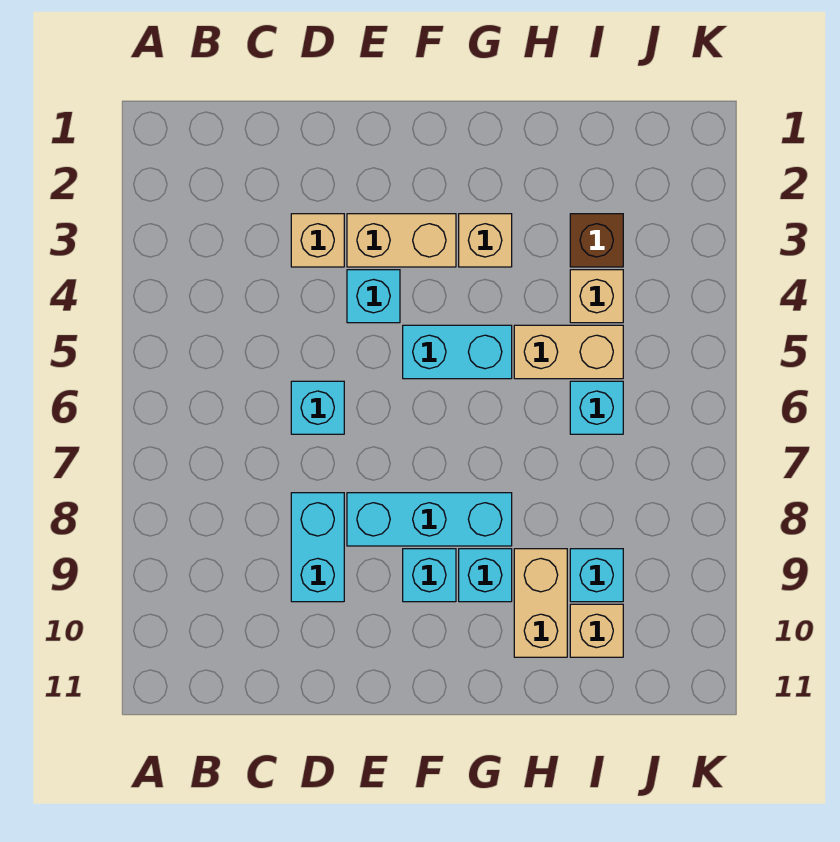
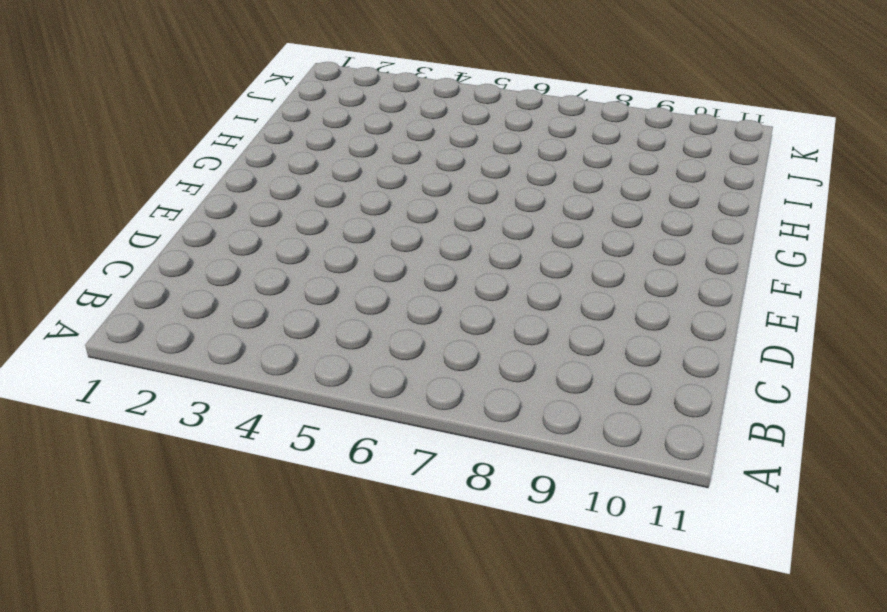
none -> tan brick D3 level 1
none -> cyan brick D6 level 1
none -> cyan brick D8:D9 level 1

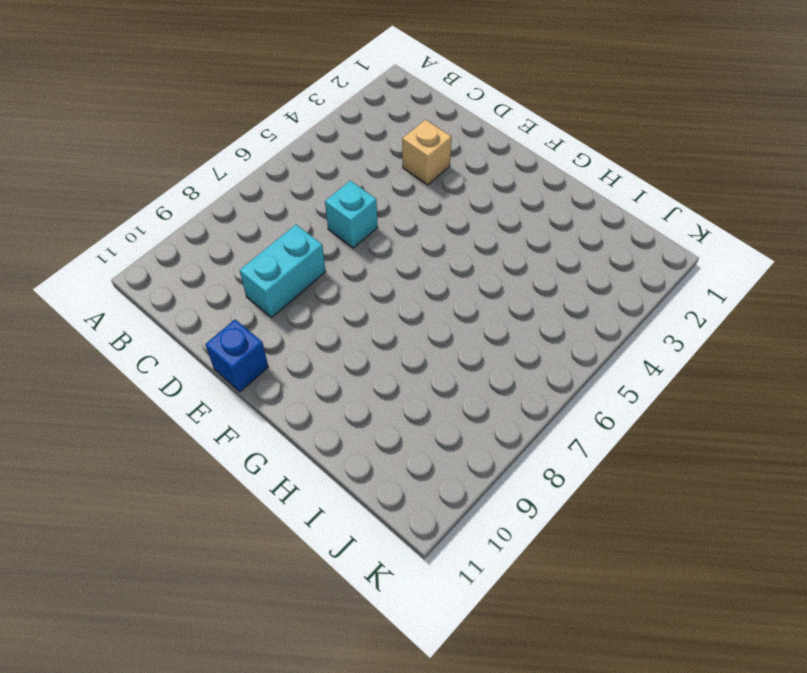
blue brick E11 level 1 -> none
none -> tan brick E3:F3 level 1
none -> cyan brick E4 level 1
none -> cyan brick E8:G8 level 1

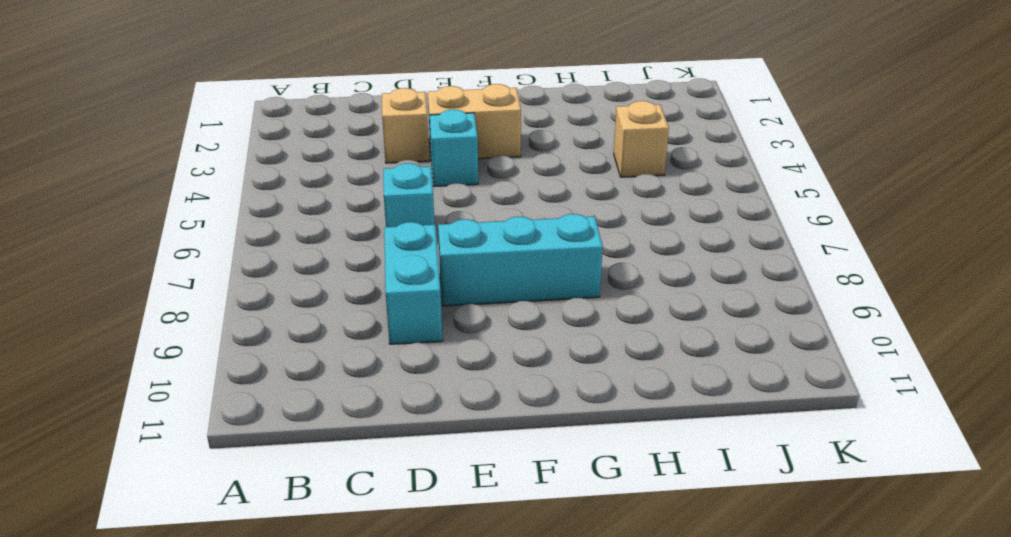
none -> cyan brick F5:G5 level 1
none -> cyan brick F9 level 1
none -> tan brick G3 level 1

